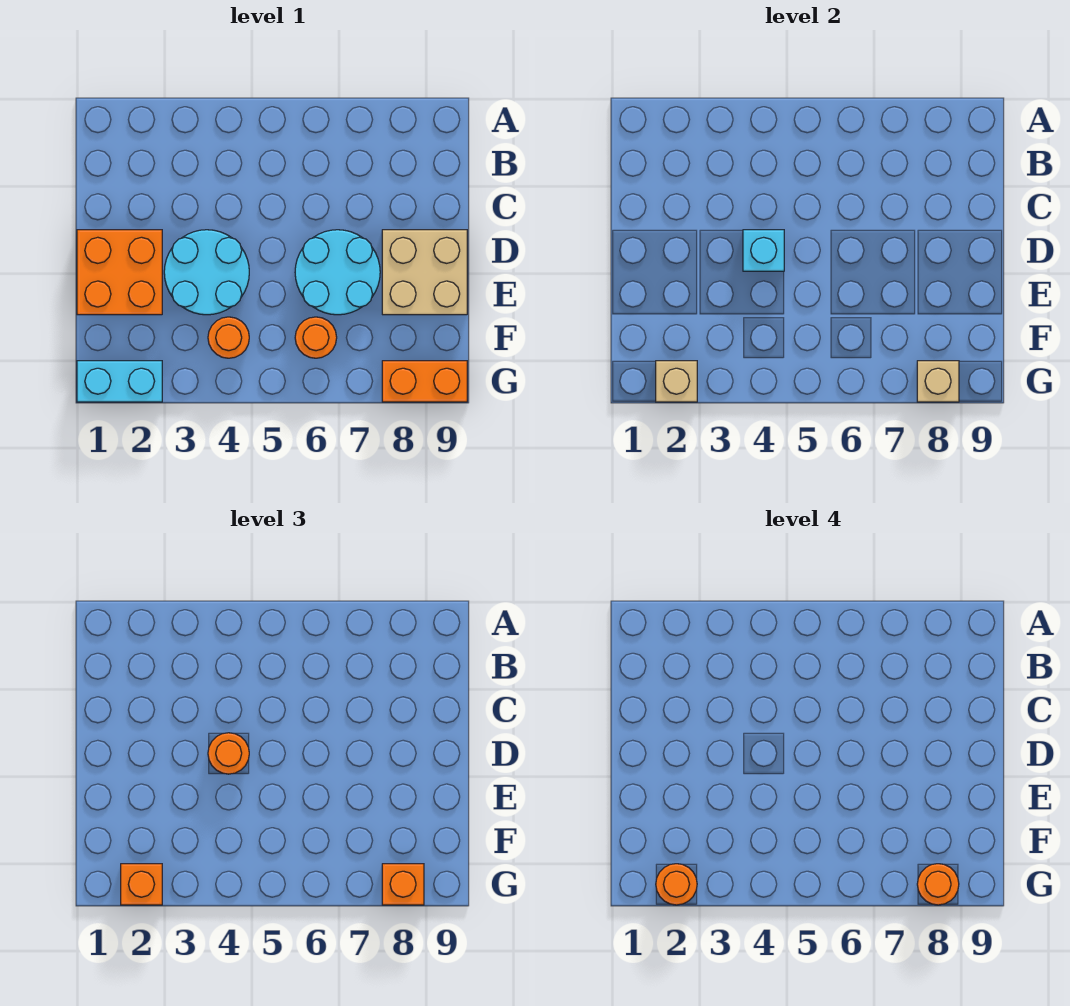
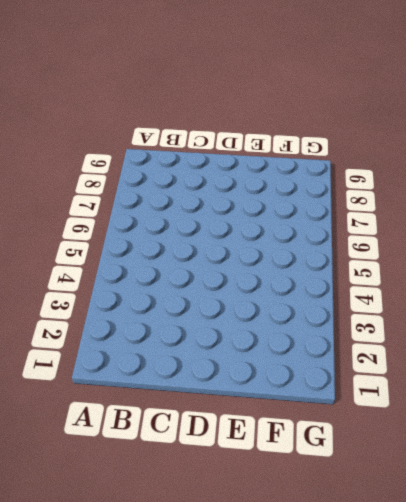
none -> orange brick D1:E2 level 1
none -> cyan round brick D3:E4 level 1
none -> cyan round brick D6:E7 level 1

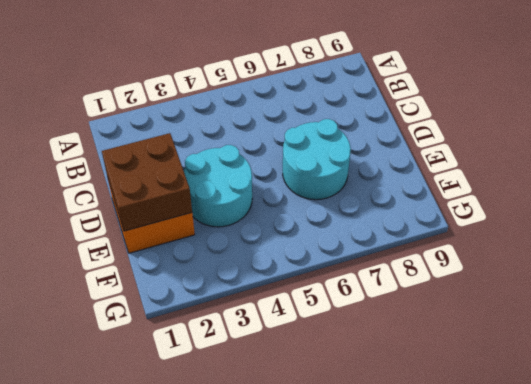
brown brick D1:E2 level 2 -> none
none -> tan brick D8:E9 level 1
none -> orange round brick F4 level 1
none -> orange round brick F6 level 1

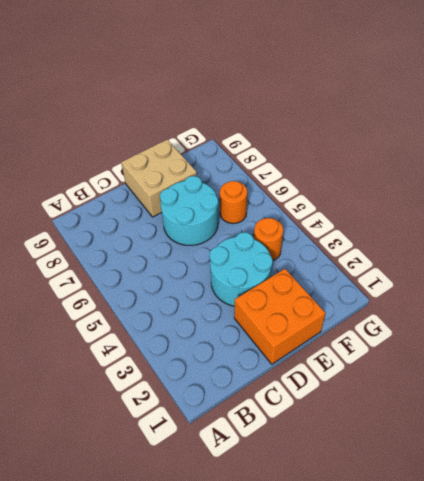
none -> cyan brick G1:G2 level 1
none -> orange brick G8:G9 level 1
none -> cyan brick D4 level 2

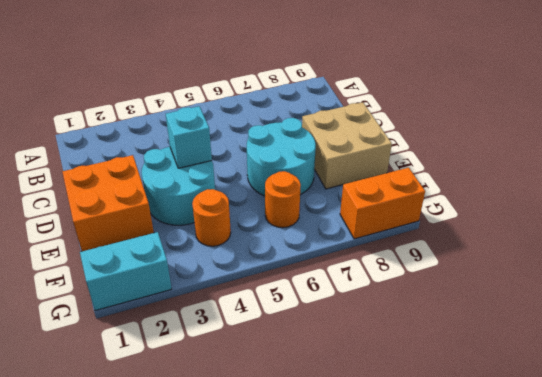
none -> tan brick G2 level 2
none -> tan brick G8 level 2
none -> orange round brick D4 level 3

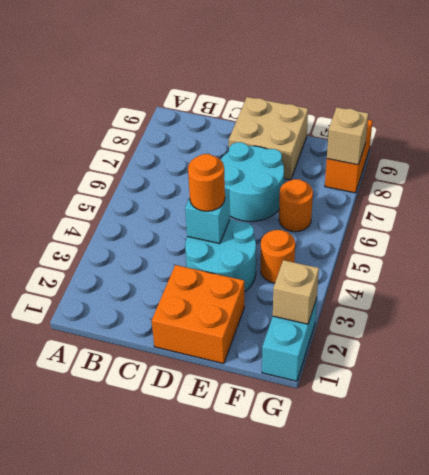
none -> orange brick G2 level 3
none -> orange brick G8 level 3
none -> orange round brick G2 level 4

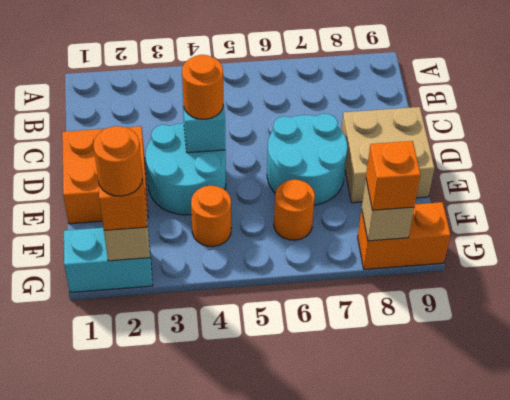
none -> orange round brick G8 level 4

